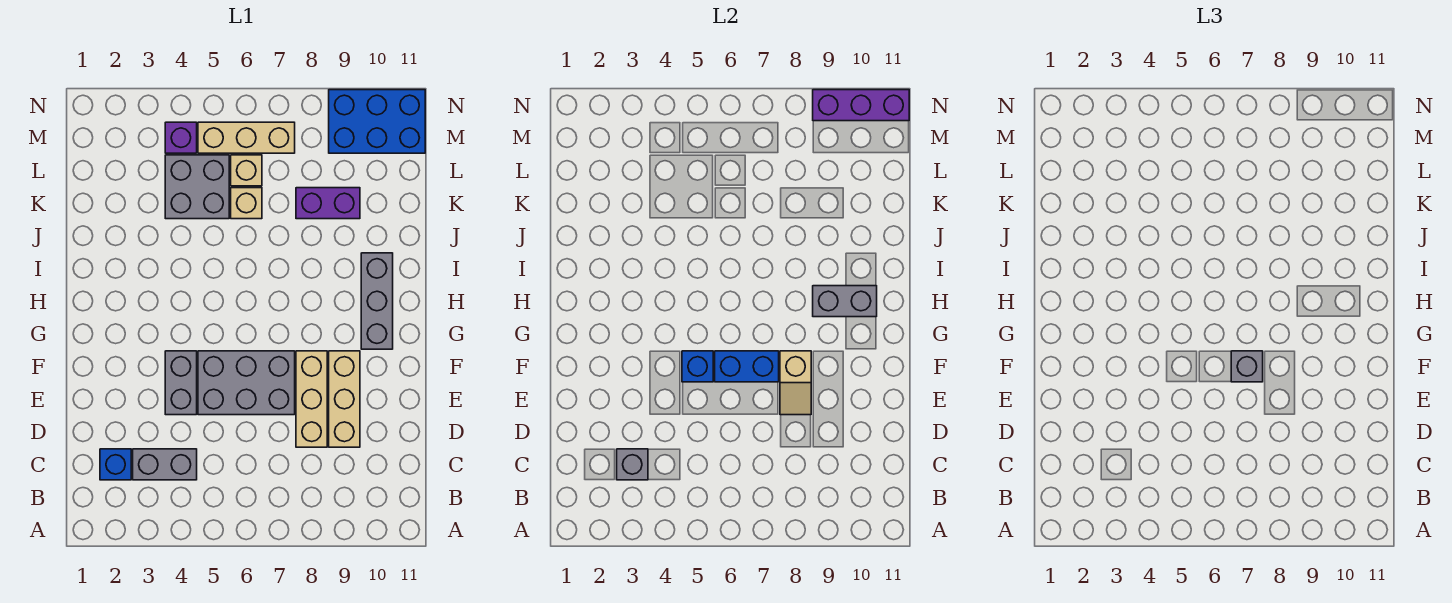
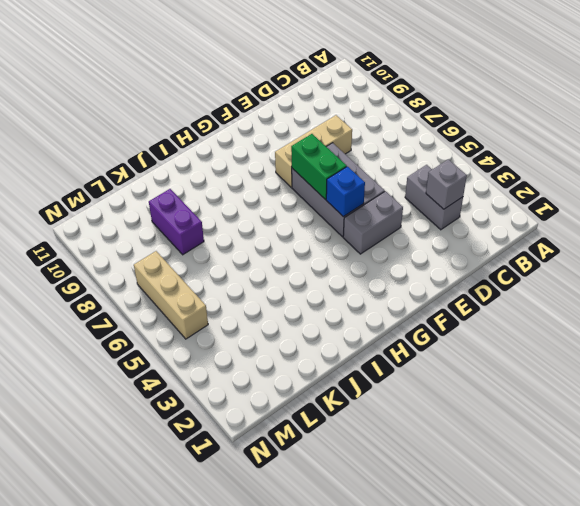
green brick F6:F7 level 2 -> blue brick F6:F7 level 2
none -> blue brick C2 level 1
none -> tan brick D9:F9 level 1
none -> grey brick G10:I10 level 1

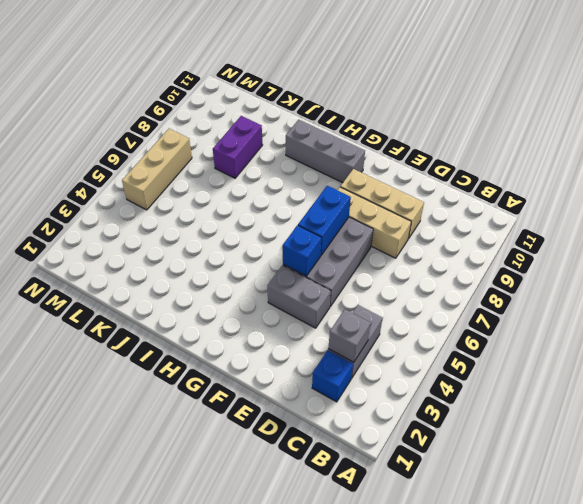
none -> grey brick K4:L5 level 1
none -> tan brick K6 level 1
none -> tan brick L6 level 1

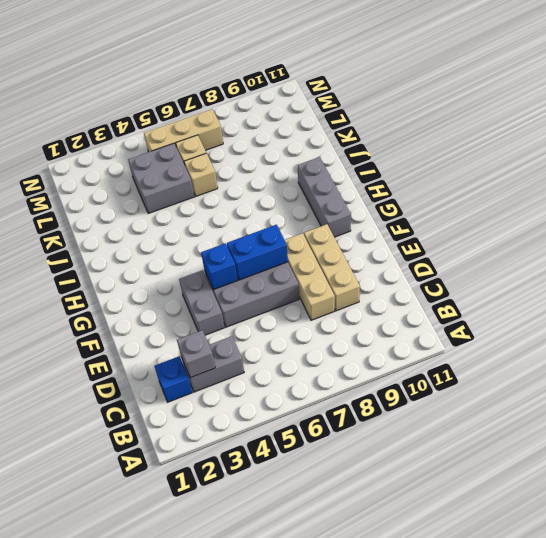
none -> purple brick K8:K9 level 1
none -> purple brick M4 level 1
none -> blue brick M9:N11 level 1

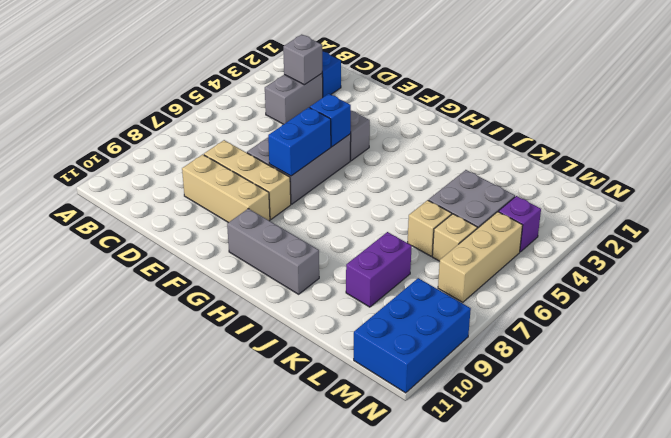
none -> tan slope E8:F8 level 2 top F
none -> grey brick H9:H10 level 2
none -> purple brick N9:N11 level 2

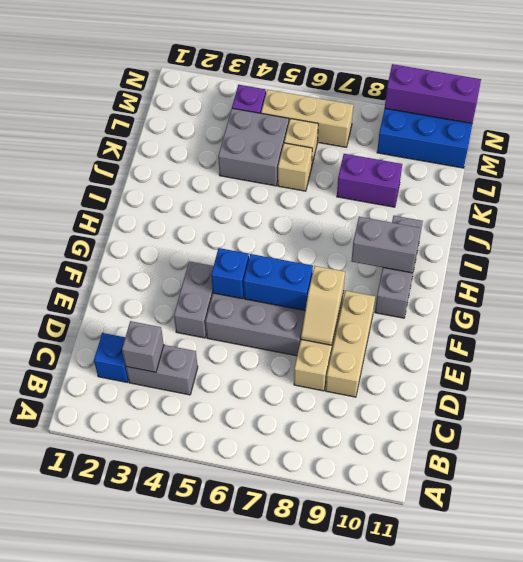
none -> grey brick F7 level 3

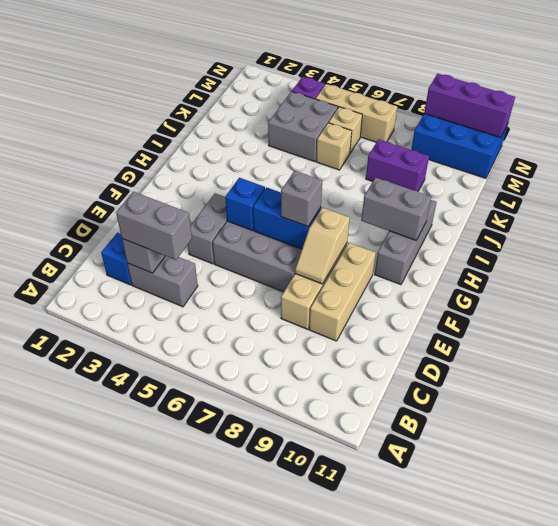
grey brick C3:C4 level 3 -> none

